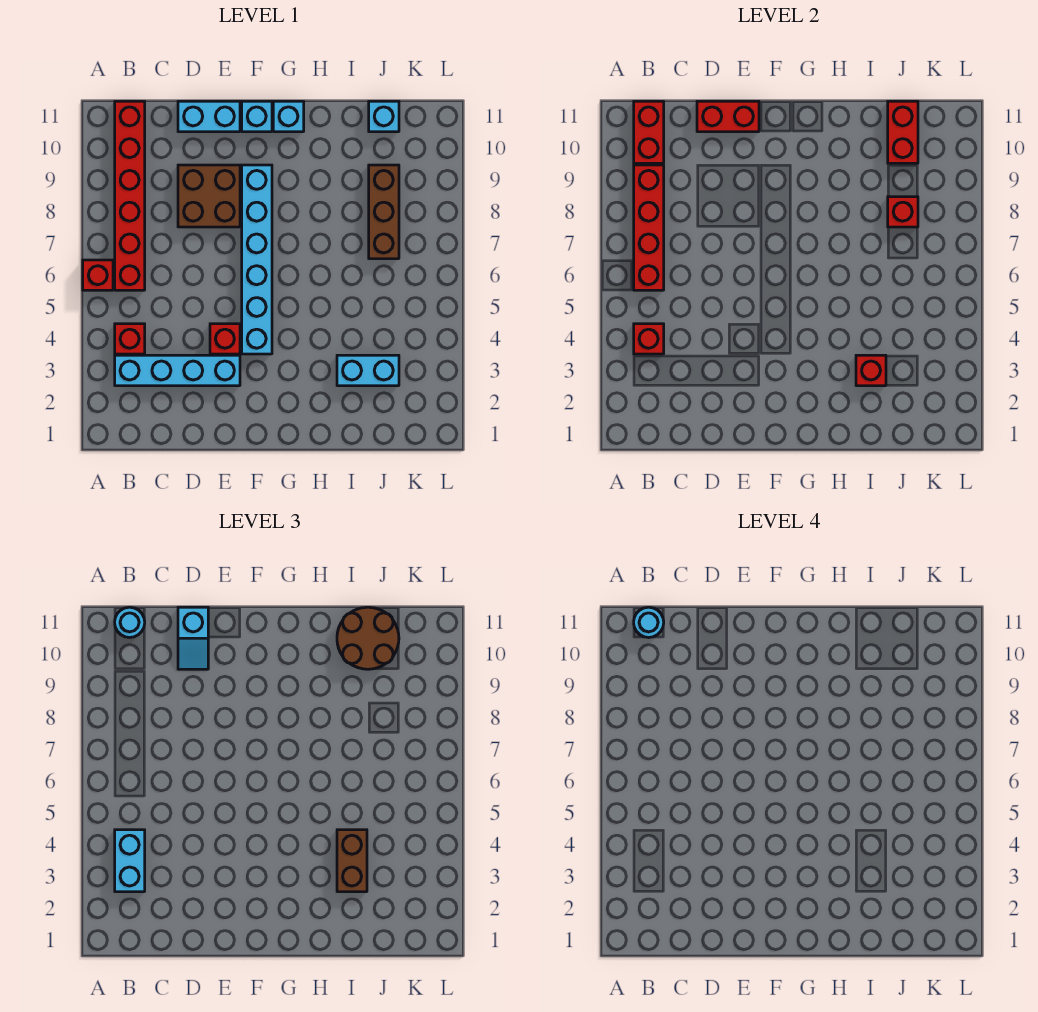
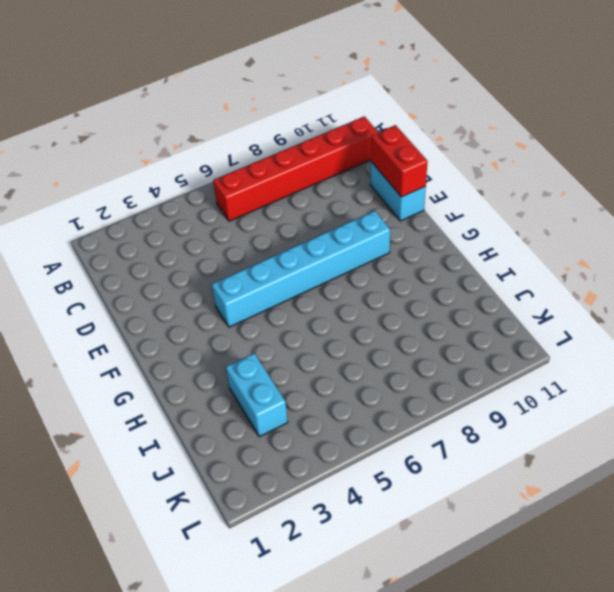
none -> red brick A6 level 1
none -> cyan brick B3:E3 level 1
none -> red brick B4 level 1

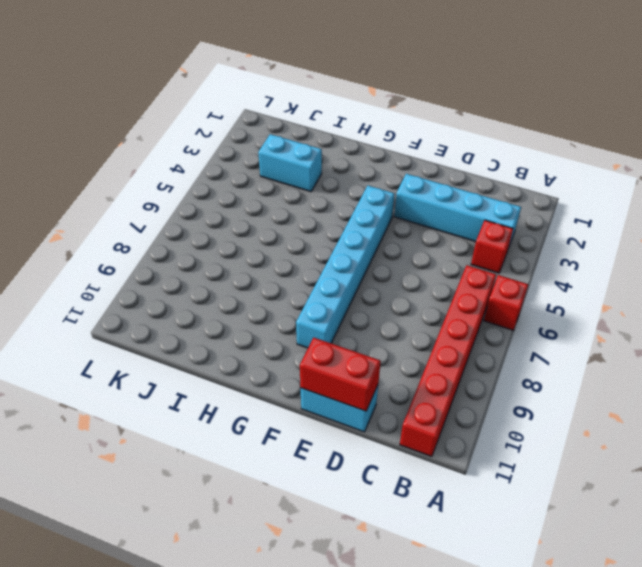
none -> brown brick D8:E9 level 1
none -> red brick E4 level 1
none -> cyan brick F11 level 1

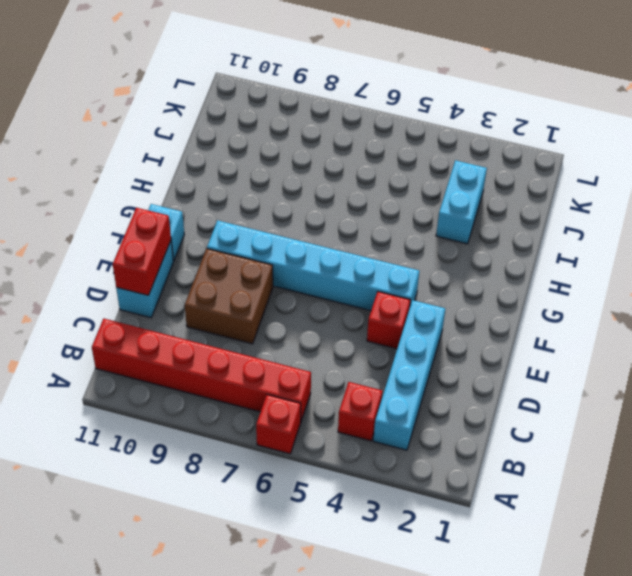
none -> cyan brick G11 level 1
none -> brown brick J7:J9 level 1
none -> cyan brick J11 level 1

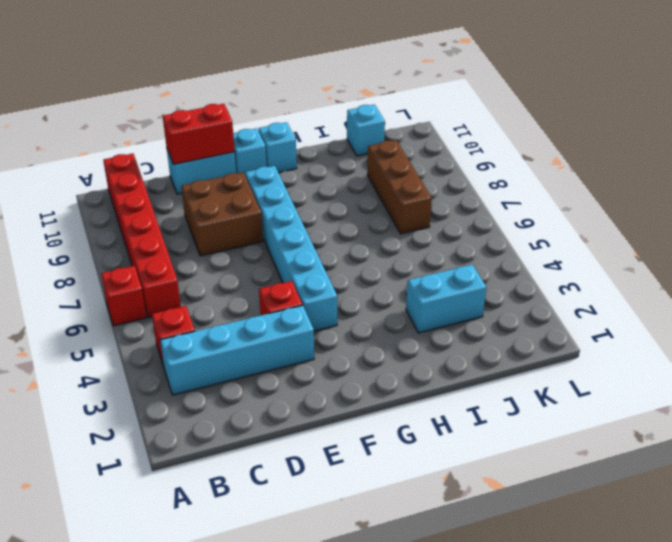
none -> red brick B4 level 2
none -> red brick B6:B9 level 2
none -> red brick B10:B11 level 2

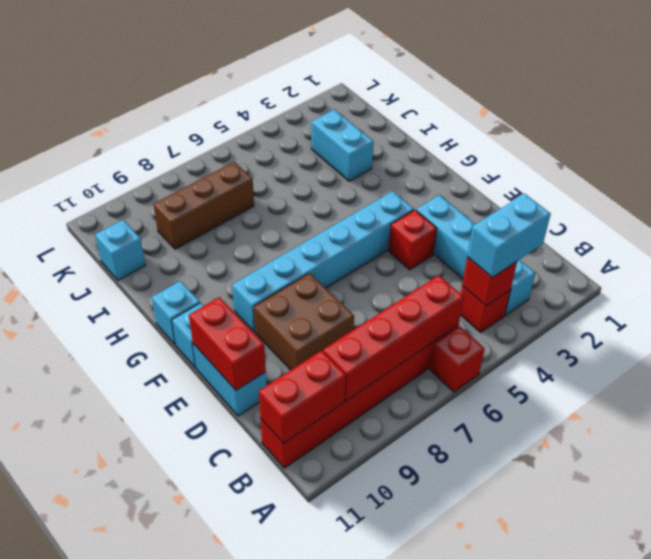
none -> red brick I3 level 2
none -> red brick J8 level 2
none -> red brick J10:J11 level 2

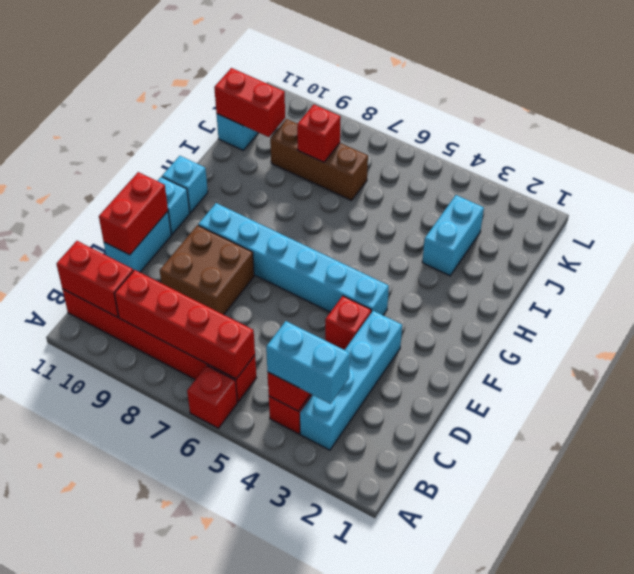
none -> red brick I3 level 2
none -> cyan round brick B11 level 3
none -> cyan slope D10:D11 level 3 top 11

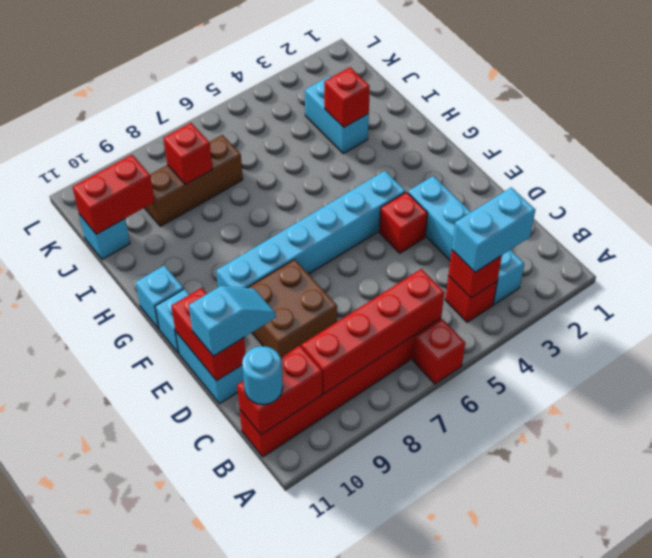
none -> brown brick I3:I4 level 3
none -> brown round brick I10:J11 level 3
none -> cyan round brick B11 level 4

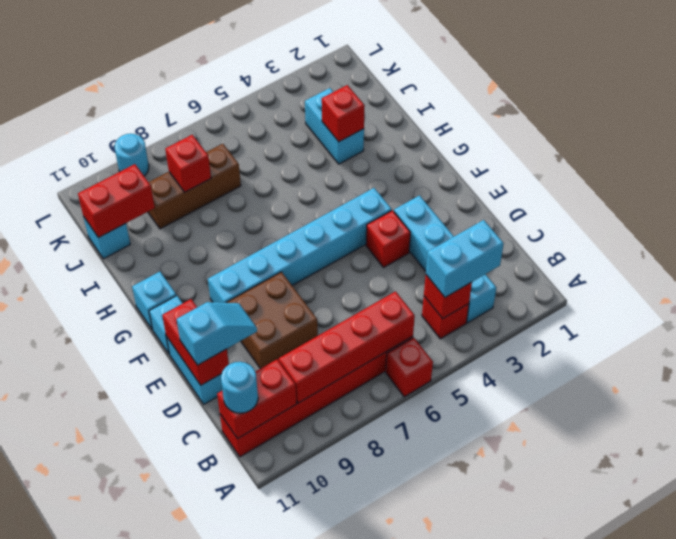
cyan round brick L9 level 1 -> cyan round brick B11 level 4
none -> brown brick I3:I4 level 3
none -> brown round brick I10:J11 level 3

